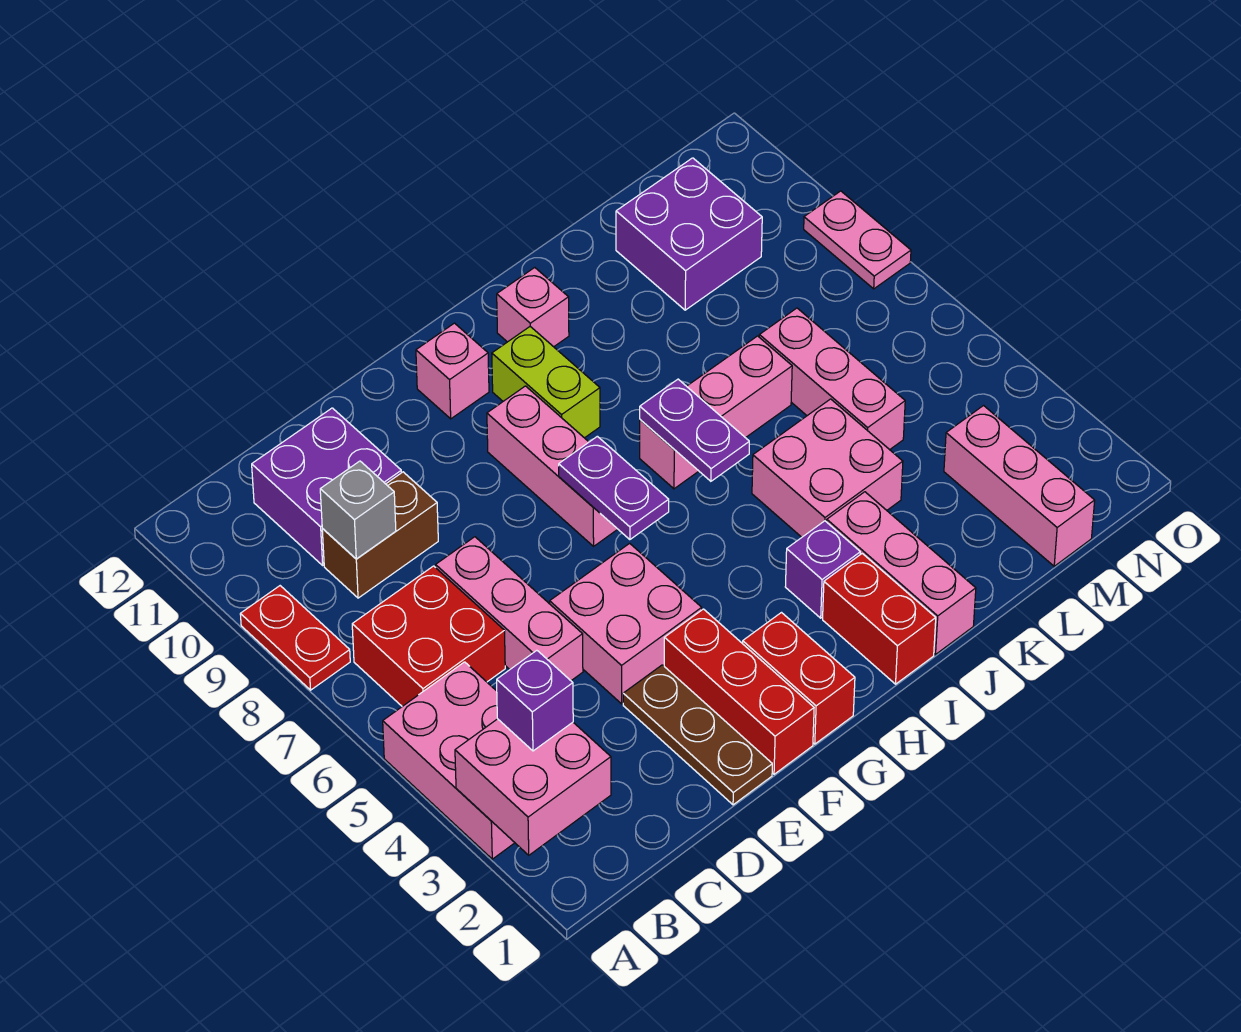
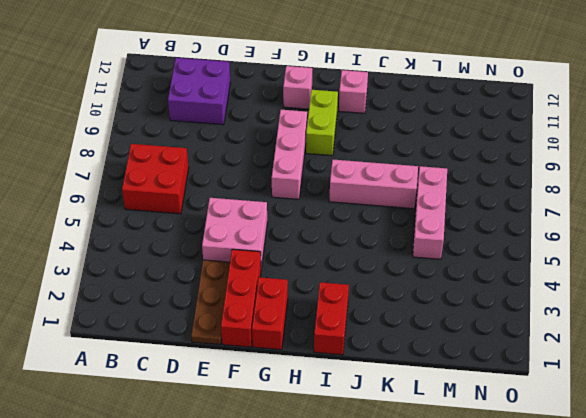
none -> pink brick A3:B5 level 1
none -> red plate A8:A9 level 1
none -> brown brick C9:D9 level 1

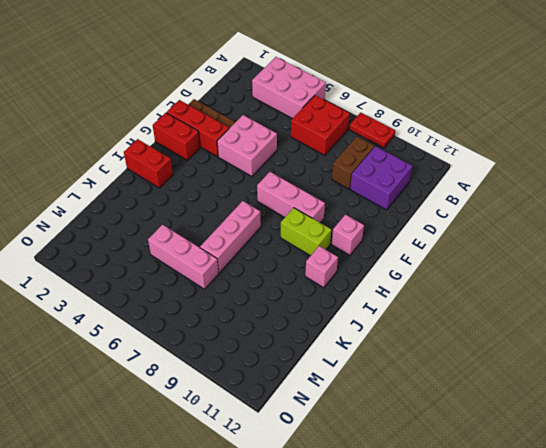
none -> pink brick D5:D7 level 1
none -> purple brick I3 level 1
none -> pink brick J1:J3 level 1

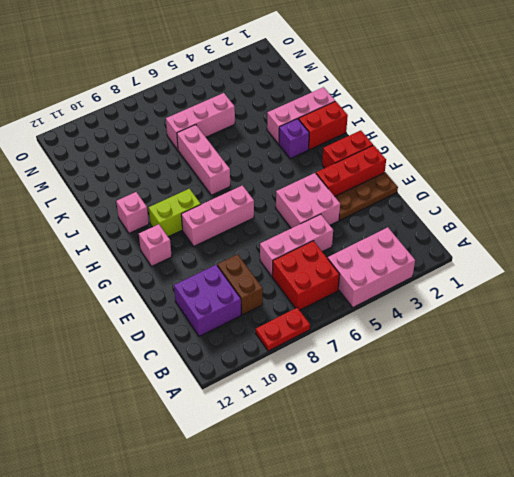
none -> pink brick J4:K5 level 1
none -> purple brick L10:M11 level 1
none -> pink brick M1:M3 level 1

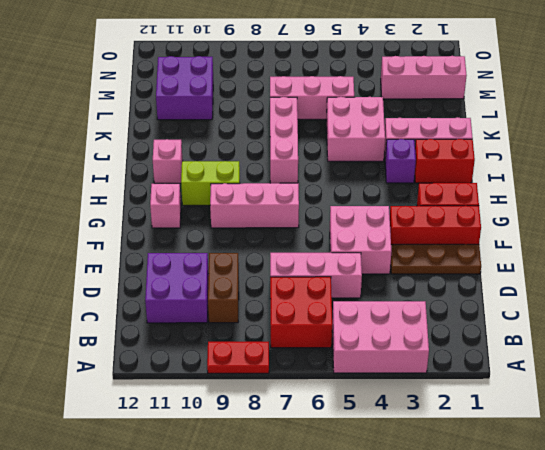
none -> pink plate O8:O9 level 1
none -> pink brick A2:B3 level 2
none -> grey brick C9 level 2

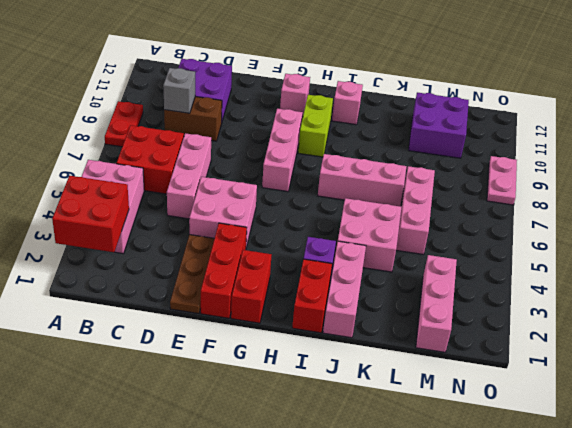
red brick A2:B3 level 2 -> pink brick A2:B3 level 2
none -> purple plate G6:G7 level 2
none -> purple plate I6:I7 level 2
none -> purple brick B3 level 3

